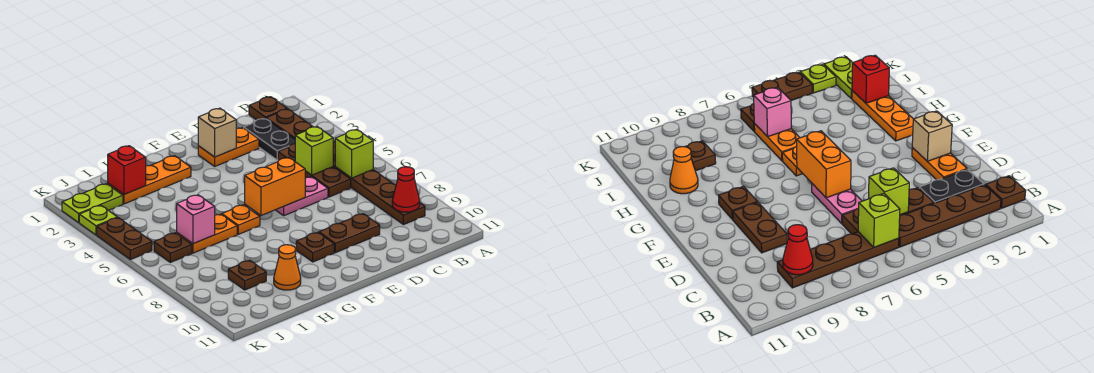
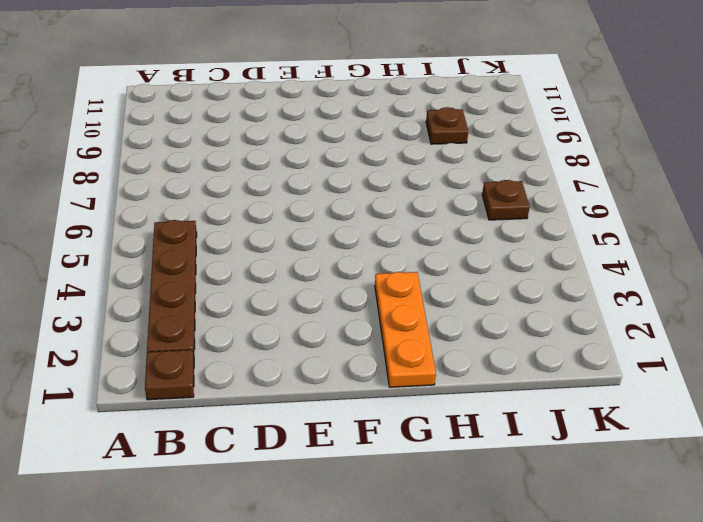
orange plate G1:G3 level 1 -> orange plate G2:I2 level 1
none -> brown plate B6:B9 level 1
none -> black plate C2:C3 level 1
none -> brown plate C4:C6 level 1

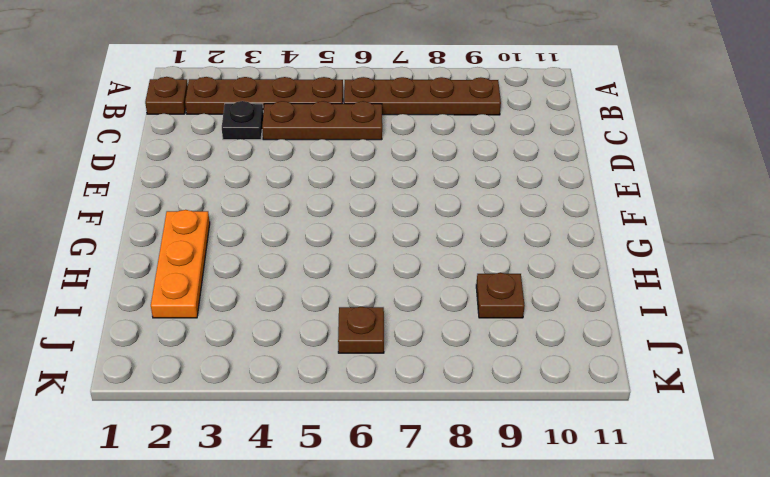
black plate C3 level 1 -> black plate C2:C3 level 1
none -> orange plate D2:E2 level 1
none -> pink plate D6:E6 level 1
none -> brown plate D9:E9 level 1

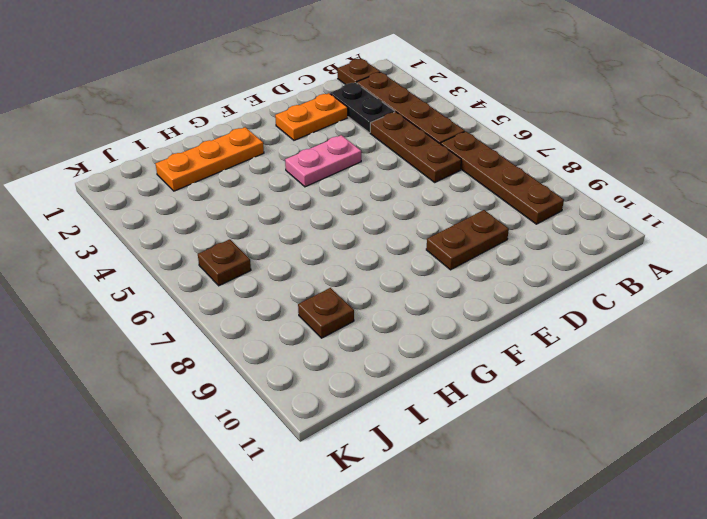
pink plate E4:F4 level 1 -> pink plate D6:E6 level 1
none -> brown plate F9 level 1
none -> orange plate G6 level 1
none -> orange plate H6:I6 level 1

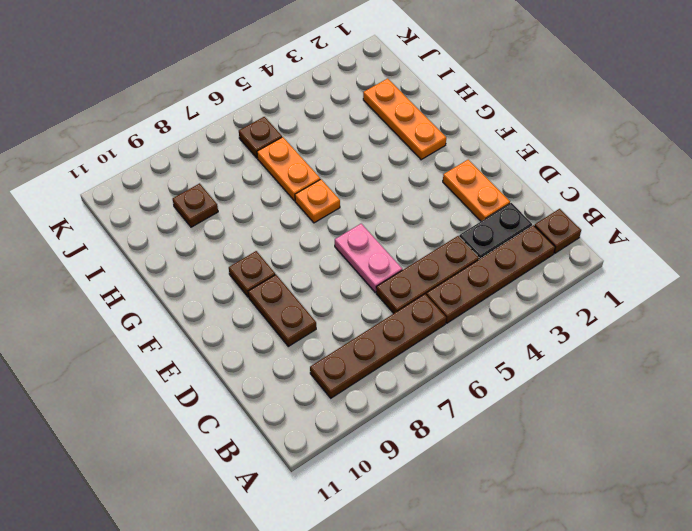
none -> orange cone H10 level 1
none -> lime plate J2:K2 level 1
none -> lime plate K3 level 1

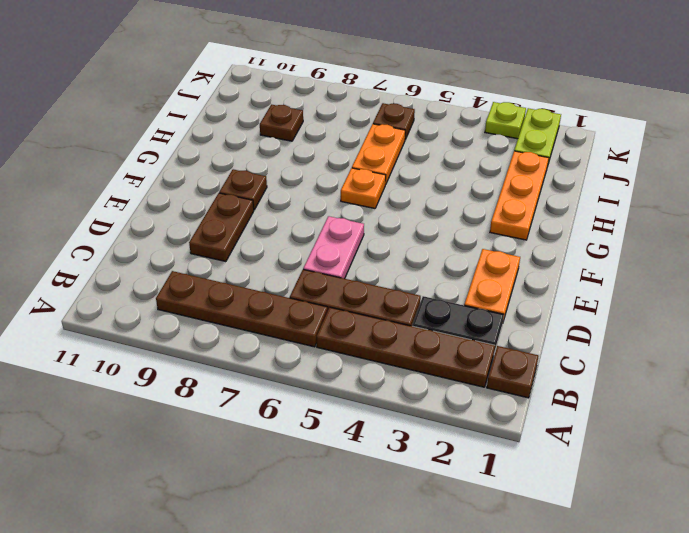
none -> orange cone H10 level 1
none -> brown plate K4:K5 level 1
none -> lime brick B6 level 2

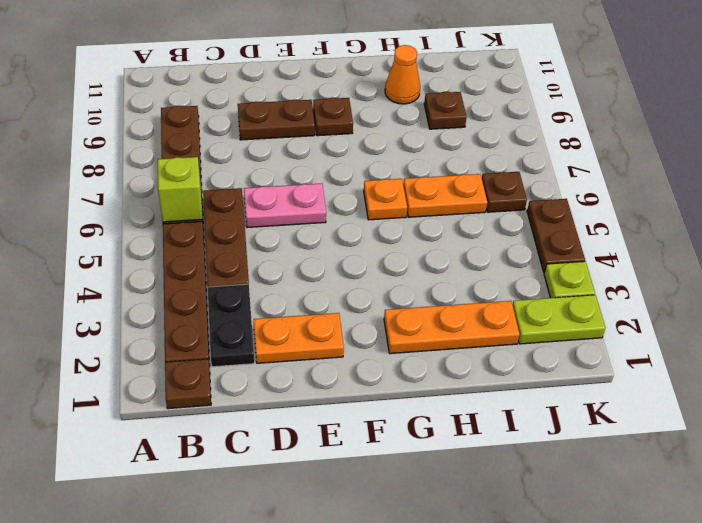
none -> red cone B9 level 2
none -> lime brick C5 level 2
none -> tan brick E2 level 2

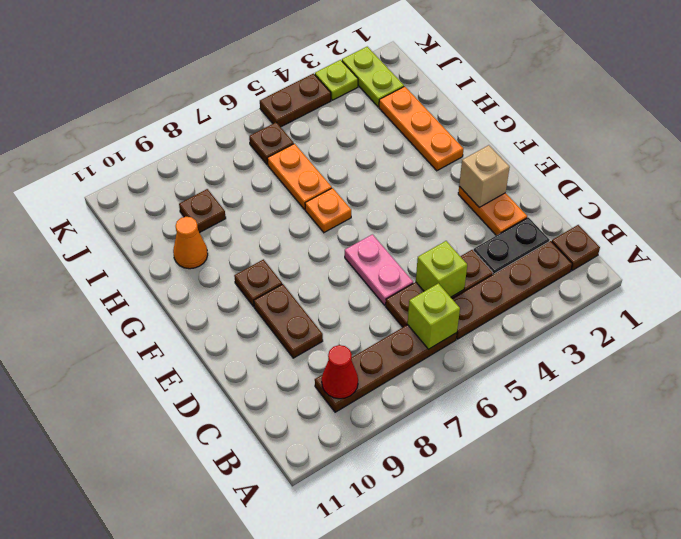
none -> orange brick E6:F6 level 2
none -> red brick I2 level 2
none -> pink brick I6 level 2

